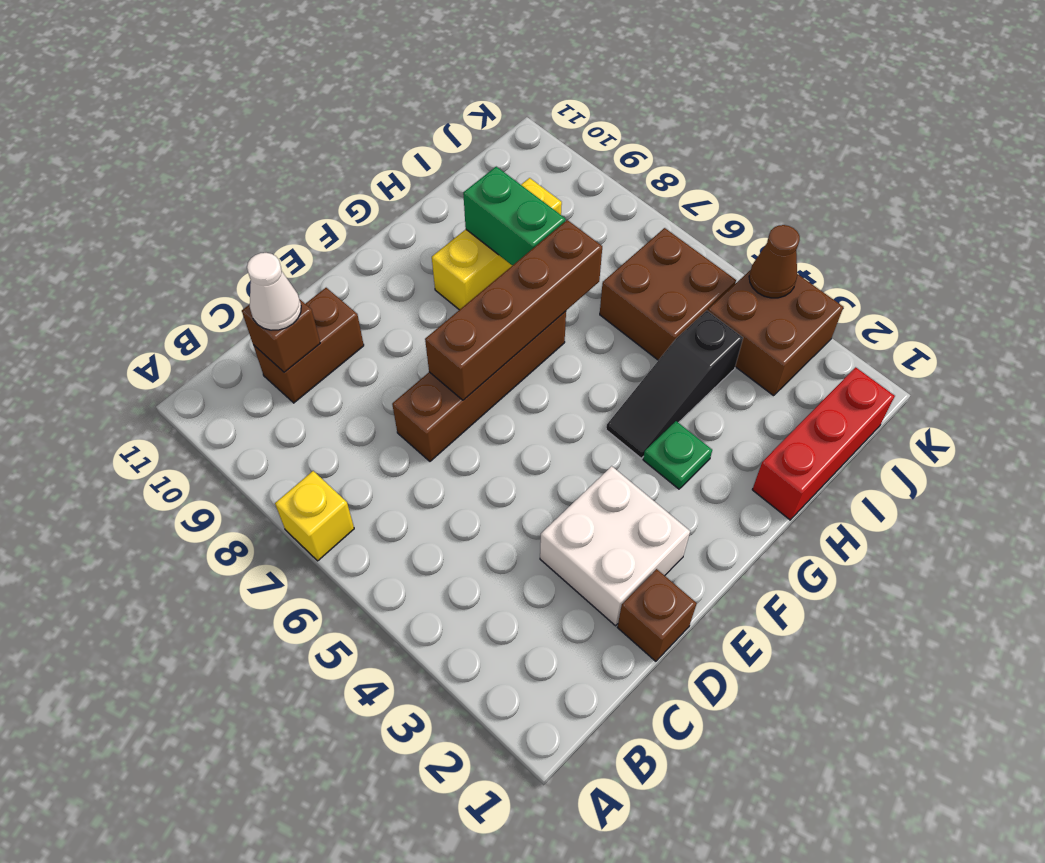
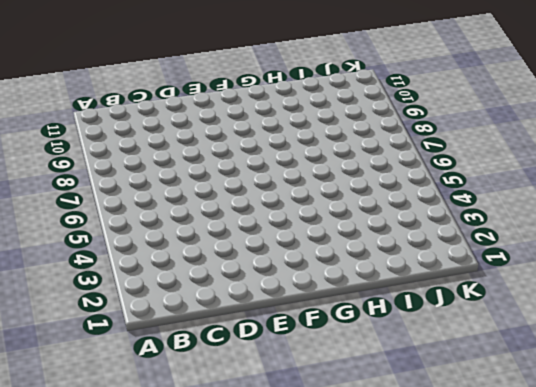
none -> yellow brick A7 level 1
none -> brown brick C10:D10 level 1
none -> brown brick D1 level 1

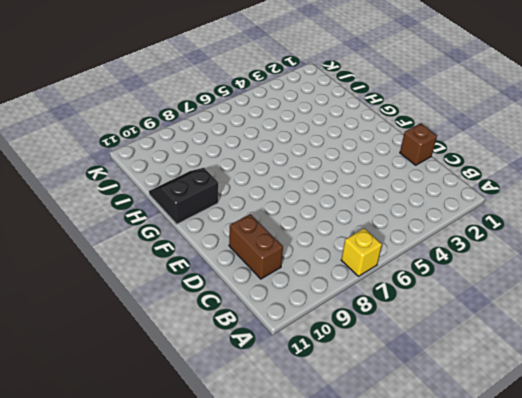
black slope G10:H11 level 1 top G -> none
none -> white brick D2:E3 level 1
none -> brown brick D7:G7 level 1
none -> green plate G3 level 1

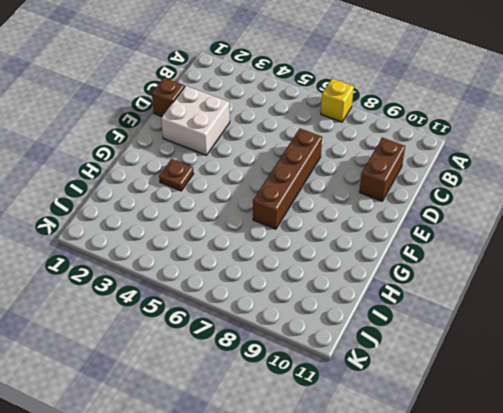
brown plate G3 level 1 -> green plate G3 level 1
none -> black slope G4:I4 level 1 top I
none -> yellow brick G9:I9 level 1
none -> red brick H1:J1 level 1

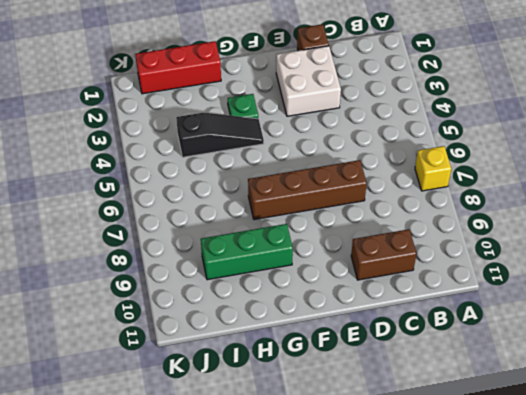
green brick G9:I9 level 1 -> yellow brick G9:I9 level 1
none -> brown brick I5:J6 level 1
none -> brown brick J3:K4 level 1
none -> brown brick C10 level 2

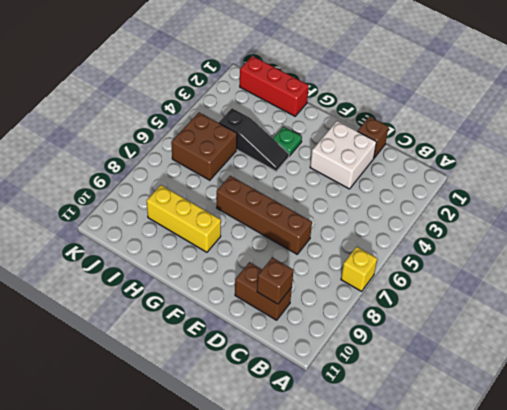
none -> brown brick J3:K4 level 1
none -> brown brick E7:H7 level 2
none -> green brick H8:H9 level 2

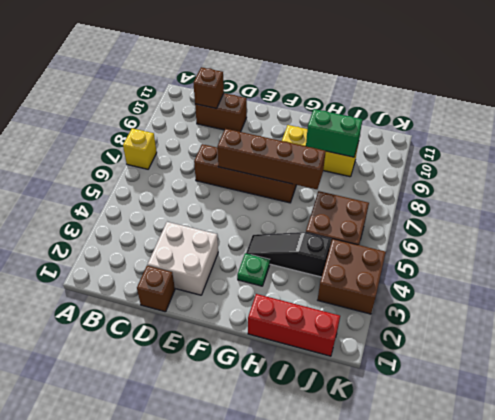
green brick H9:I9 level 2 -> green brick H8:H9 level 2
none -> brown cone K4 level 2
none -> white cone C10 level 3

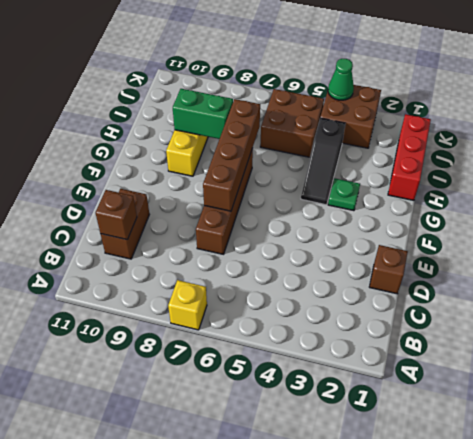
green cone K4 level 2 -> brown cone K4 level 2
none -> white brick D2:E3 level 1
none -> white cone C10 level 3

